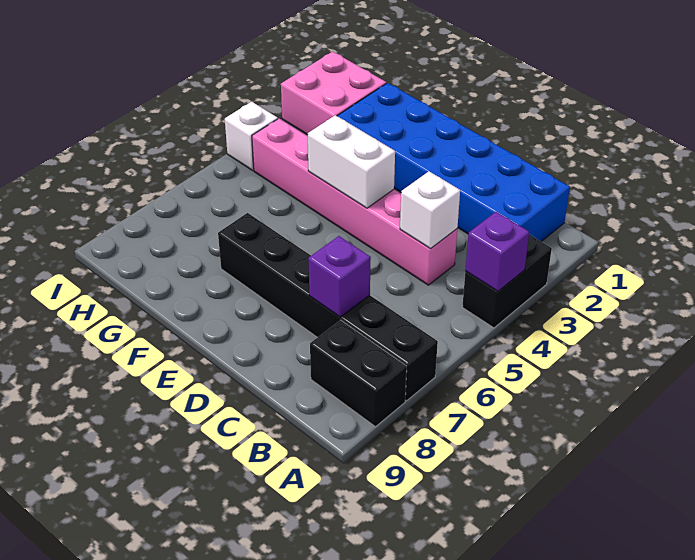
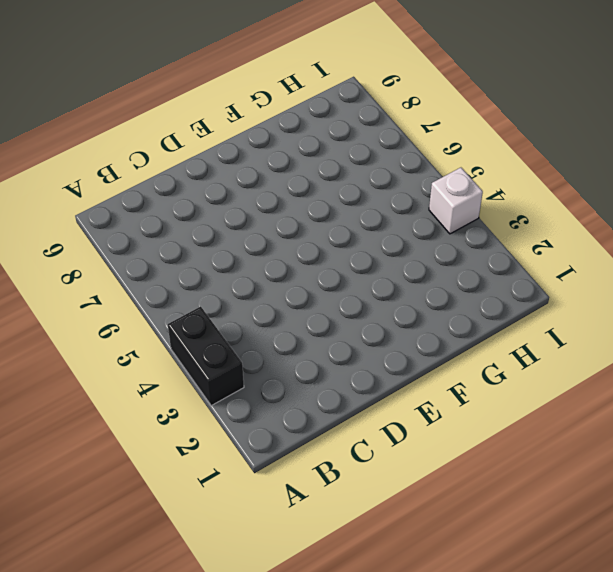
none -> black brick A7:F7 level 1
none -> black brick A8:B8 level 1

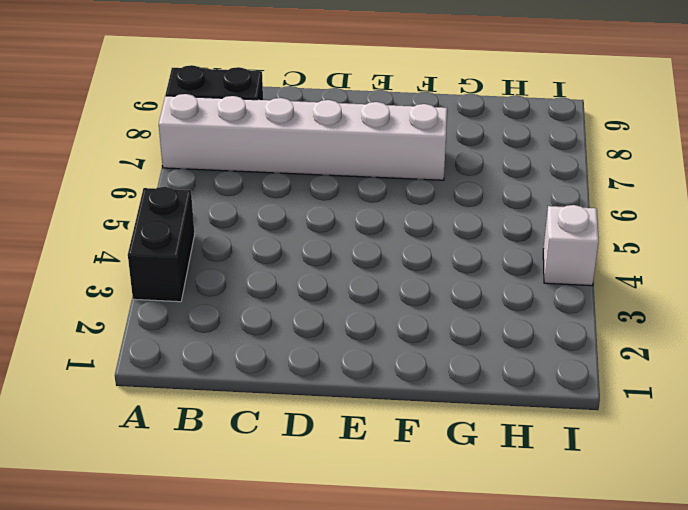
white brick A7:F7 level 1 -> black brick A7:F7 level 1
none -> blue brick B1:G2 level 1
none -> pink brick C4:H4 level 1

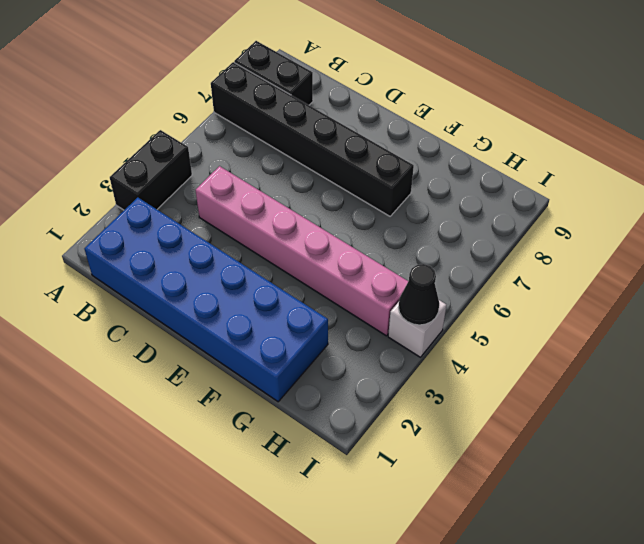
black cone I4 level 2 -> none
none -> pink brick H1:I2 level 1
none -> purple brick A4 level 2

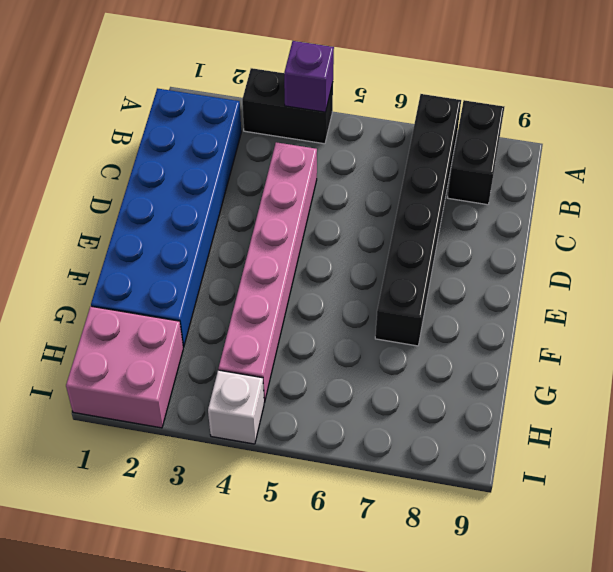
none -> white brick C4 level 2
none -> purple brick C7 level 2

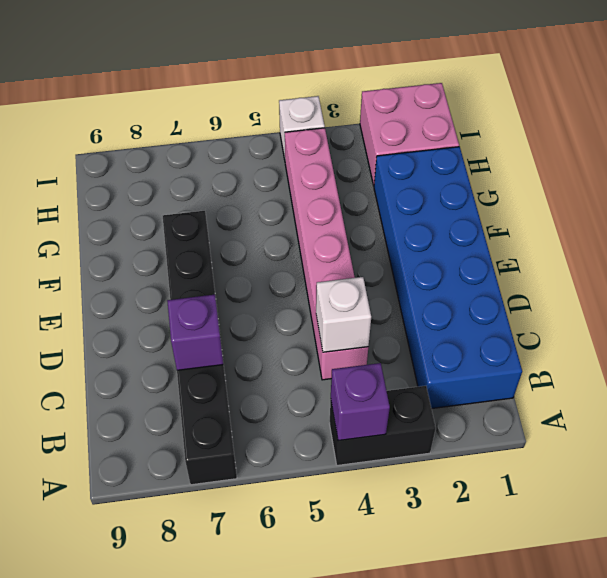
none -> black brick A8:B8 level 1
none -> white brick E4:F4 level 2

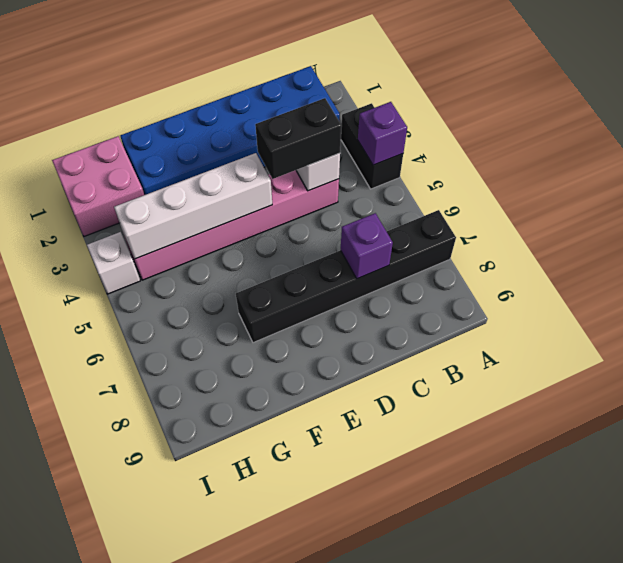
black brick C4:D4 level 3 -> black brick A8:B8 level 1
white brick E4:H4 level 2 -> white brick E4:F4 level 2

